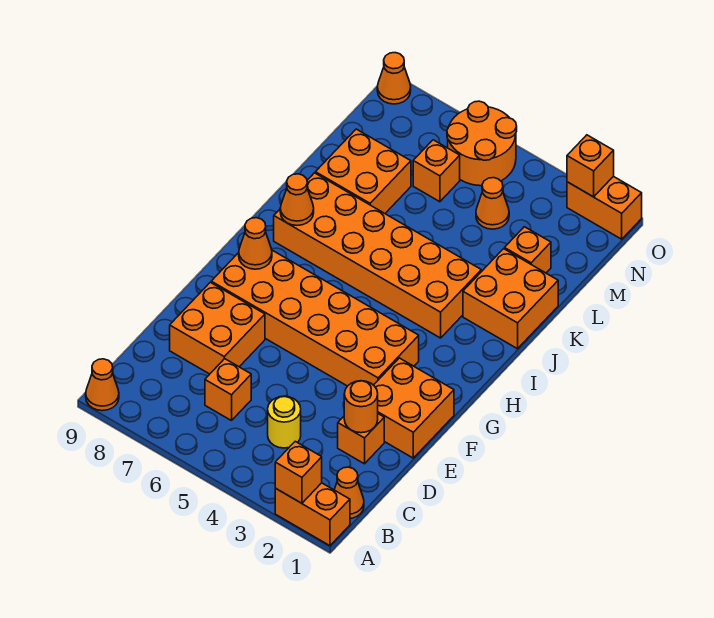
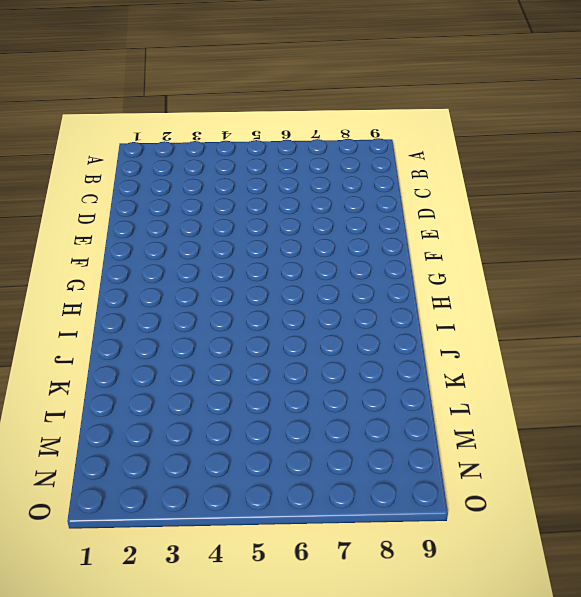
none -> orange brick A1:A2 level 1
none -> orange cone A9 level 1
none -> orange cone B1 level 1

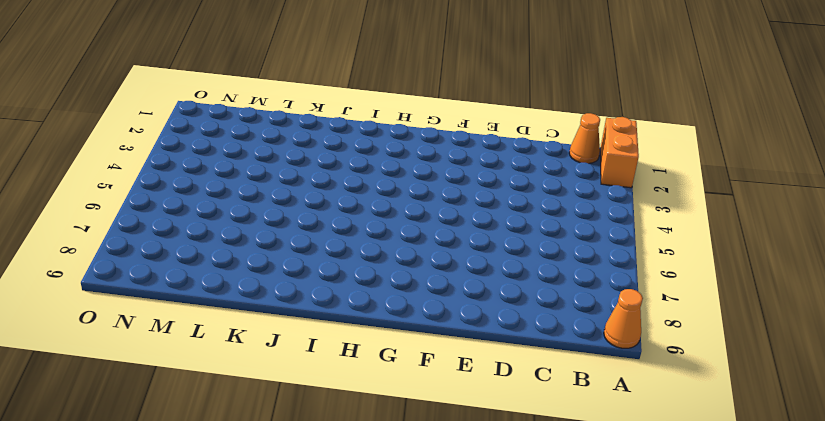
none -> yellow round brick C4 level 1
none -> orange brick C6 level 1
none -> orange brick D2 level 1

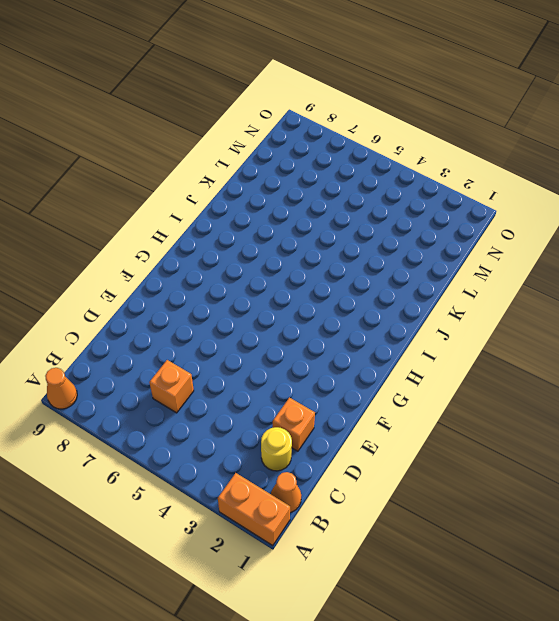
yellow round brick C2 level 1 -> yellow round brick C4 level 1
none -> orange brick D7:E8 level 1
none -> orange brick E1:F2 level 1
none -> orange brick F3:G8 level 1

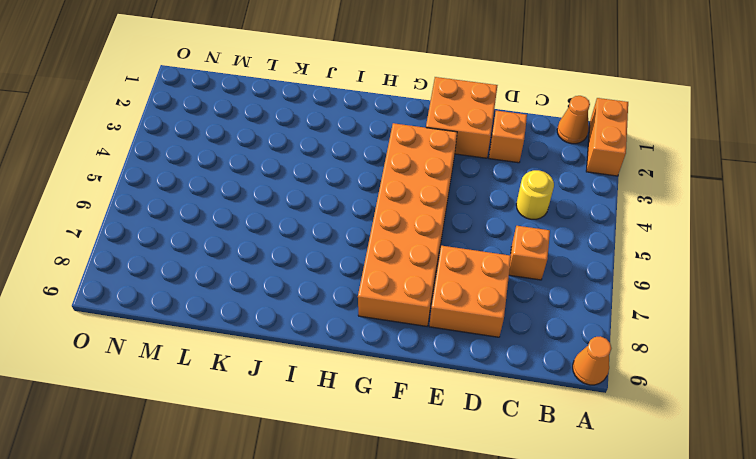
none -> orange brick I3:J8 level 1
none -> orange brick J1:K2 level 1
none -> orange brick K7:L8 level 1

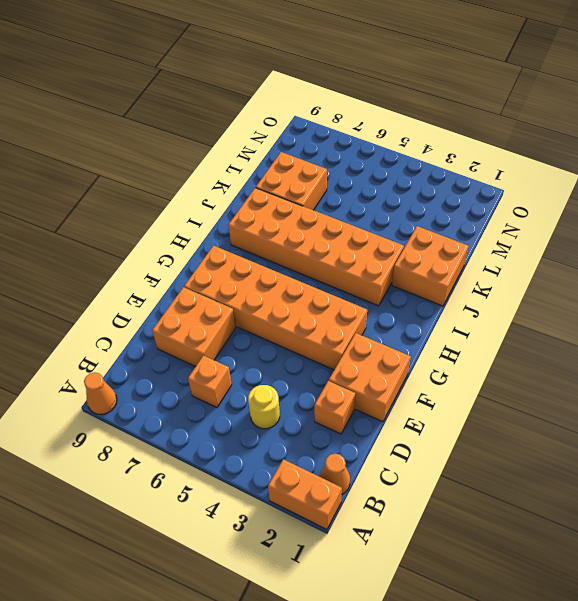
none -> orange brick L2 level 1
none -> orange cone M4 level 1
none -> orange brick M6 level 1

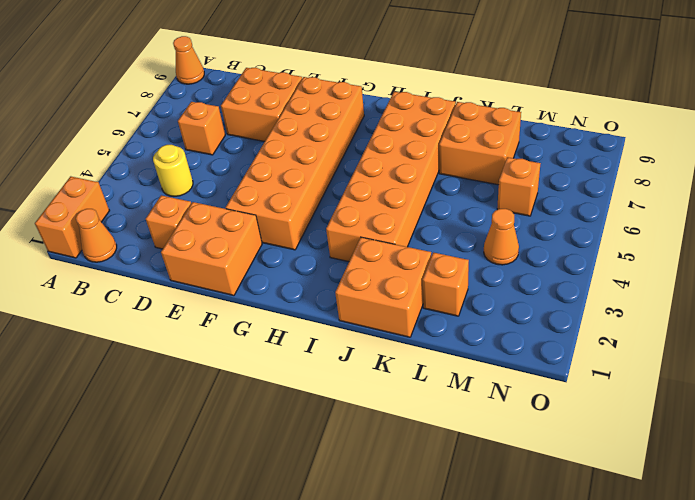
none -> orange round brick N5:O6 level 1
none -> orange brick O1:O2 level 1
none -> orange cone O9 level 1

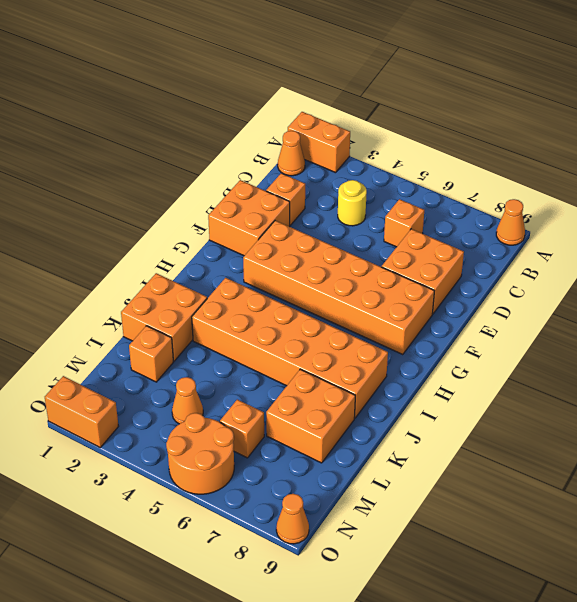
none -> orange brick A2 level 2
none -> orange round brick D2 level 2
none -> orange cone G8 level 2

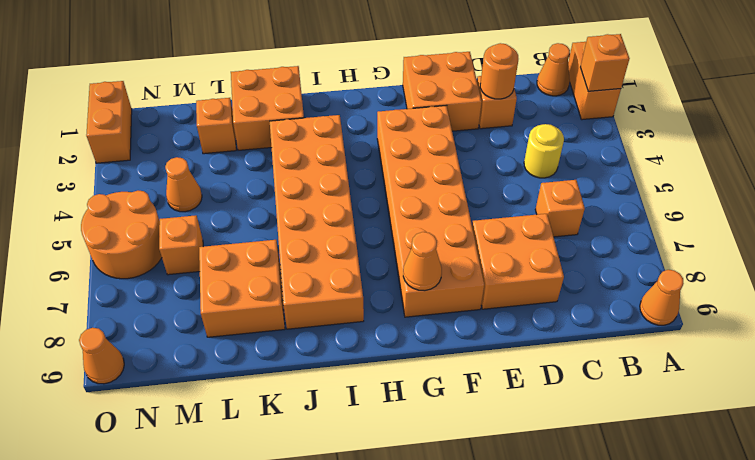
none -> orange cone I8 level 2
none -> orange brick O2 level 2

